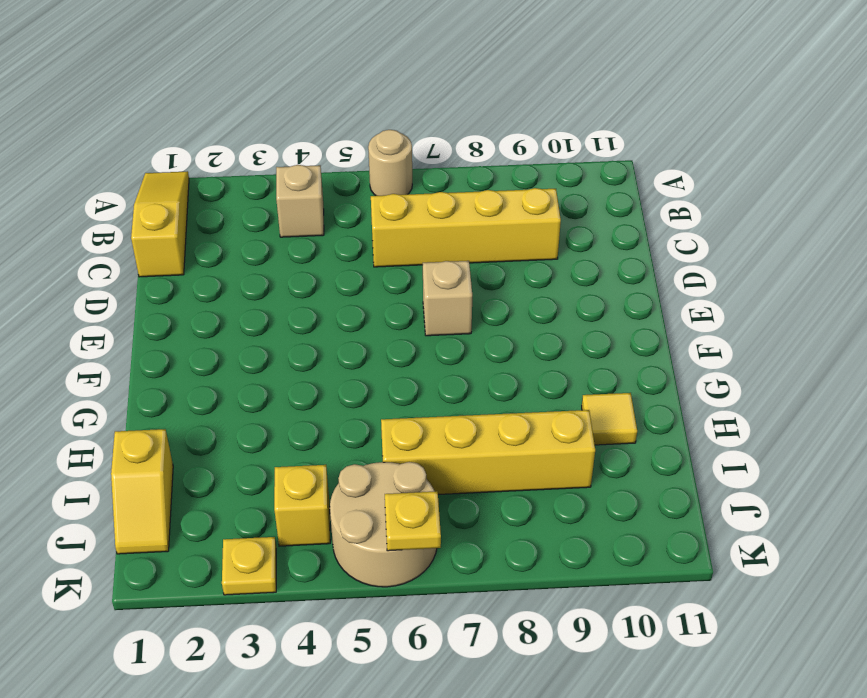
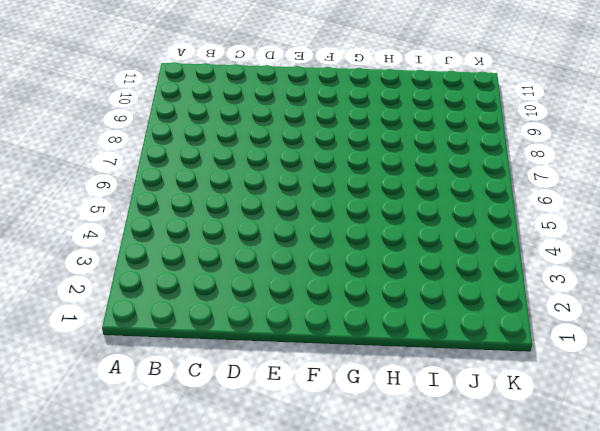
none -> yellow slope A1:C1 level 1 top C
none -> tan round brick A6 level 1
none -> tan brick B4 level 1

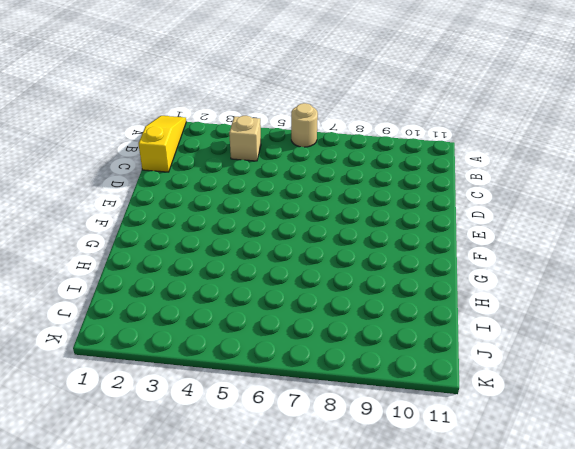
none -> yellow brick C6:C9 level 1
none -> tan brick E7 level 1
none -> yellow tile H10 level 1

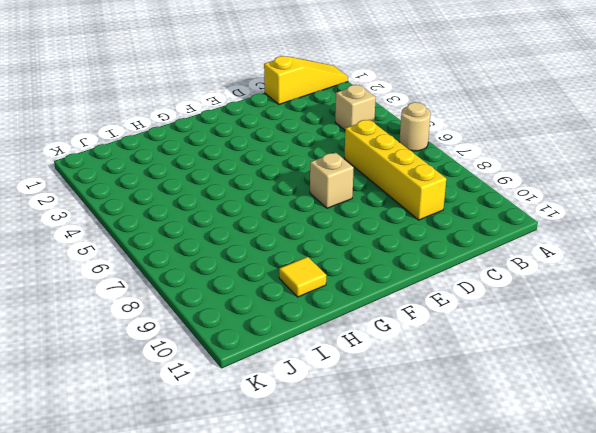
none -> yellow slope I1:J1 level 1 top I
none -> yellow brick I6:I9 level 1
none -> yellow brick J4 level 1

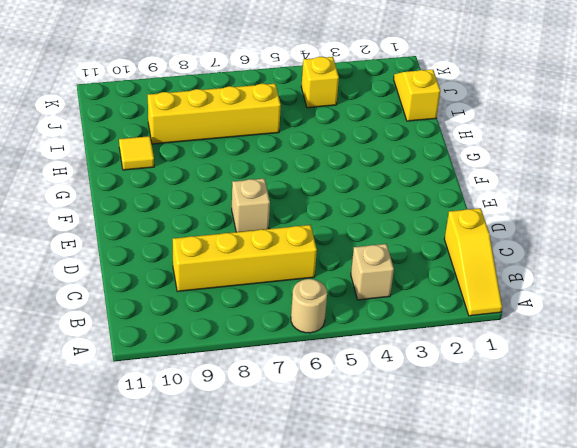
none -> tan round brick J5:K6 level 1
none -> yellow plate K3 level 1
none -> yellow plate K6 level 2

